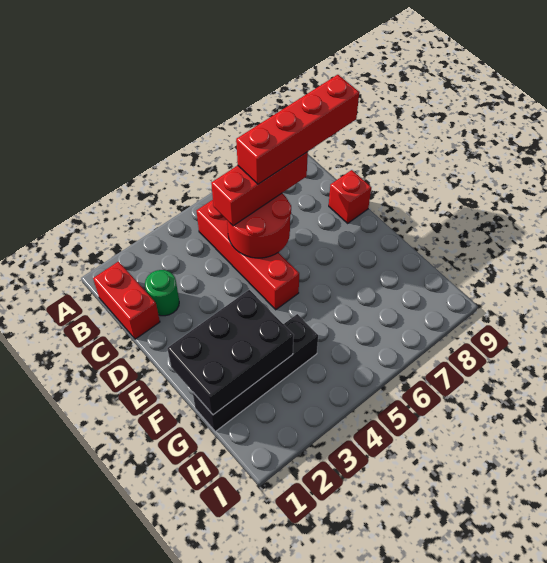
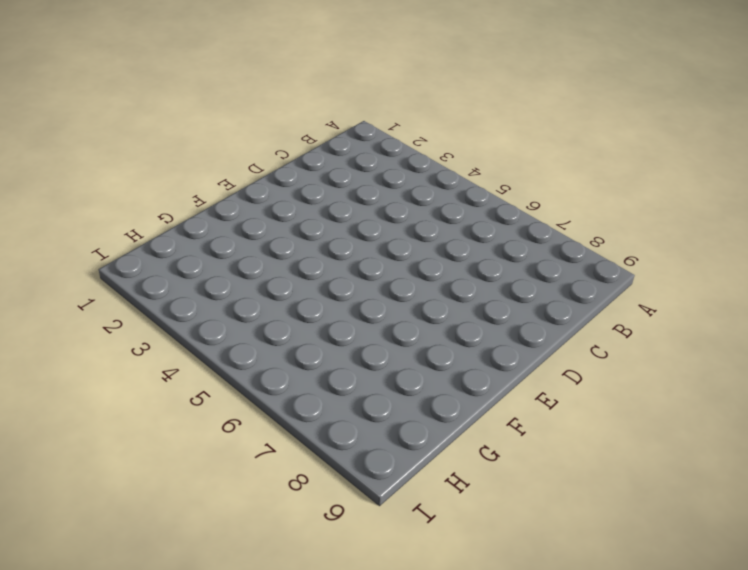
none -> red brick B1:C1 level 1
none -> red brick B5:E5 level 1

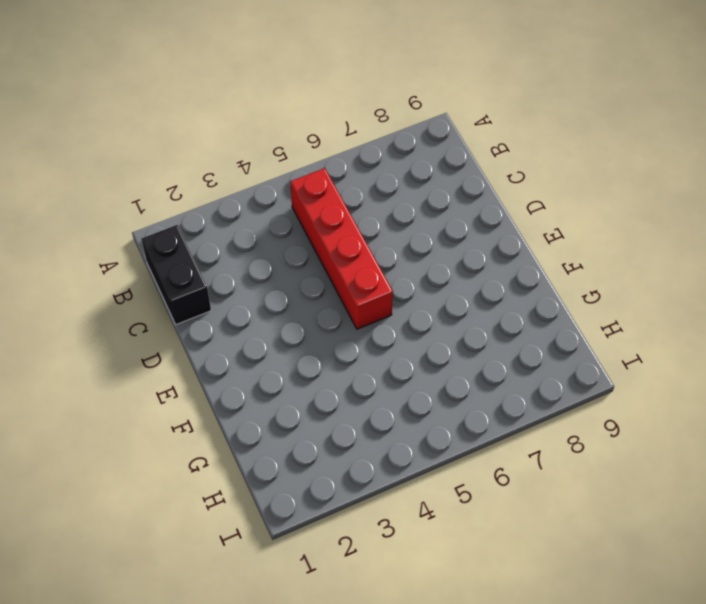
black brick B1:C1 level 1 -> red brick B1:C1 level 1
none -> green round brick C2 level 1
none -> red brick D9 level 1

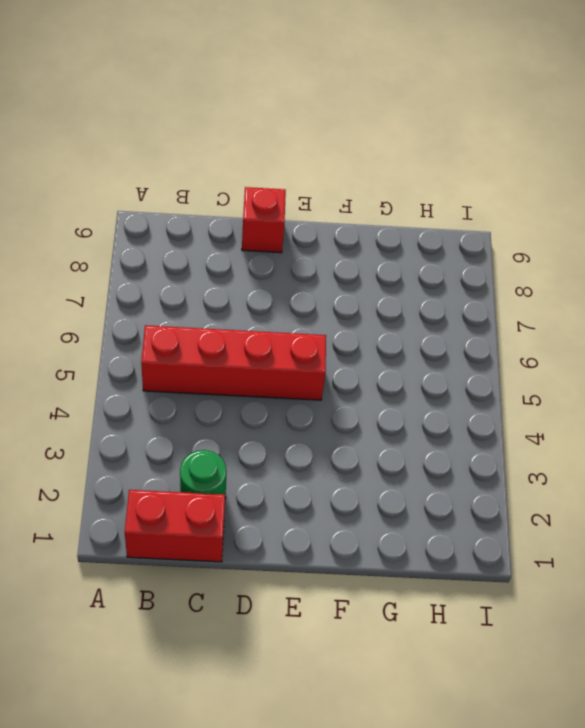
none -> black brick G1:G4 level 1
none -> red round brick C5:D6 level 2

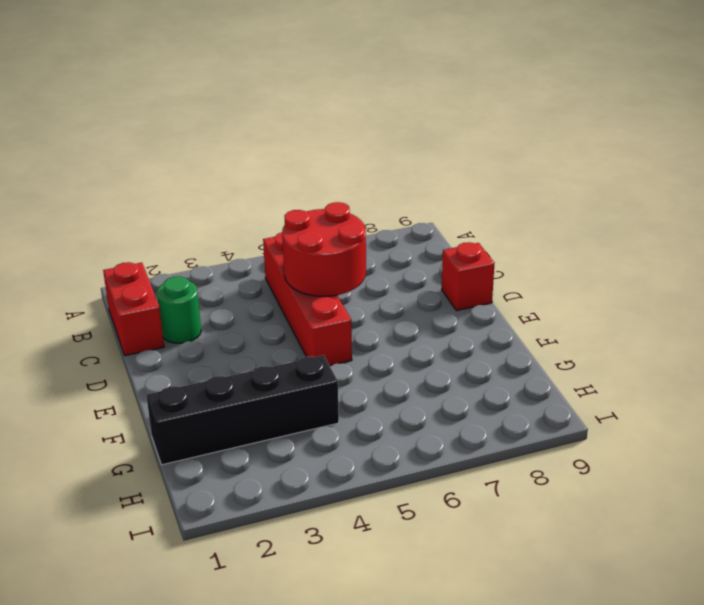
none -> black brick F1:G3 level 2
none -> red brick C5:C7 level 3

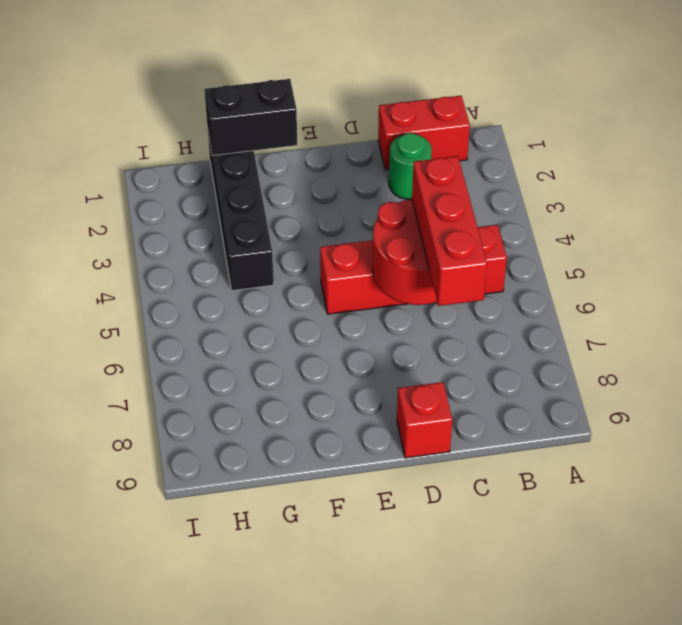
black brick F1:G1 level 2 -> black brick F1:G3 level 2
none -> red brick C6:C9 level 4

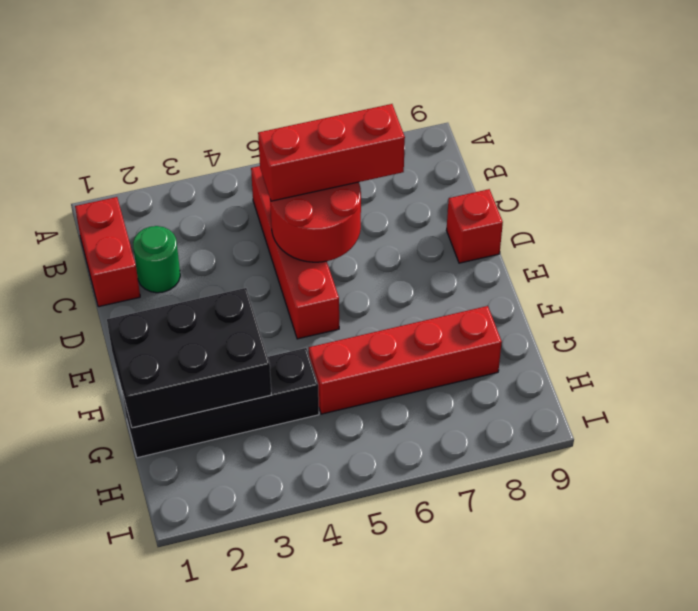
red brick G5:G8 level 1 -> red brick C6:C9 level 4

